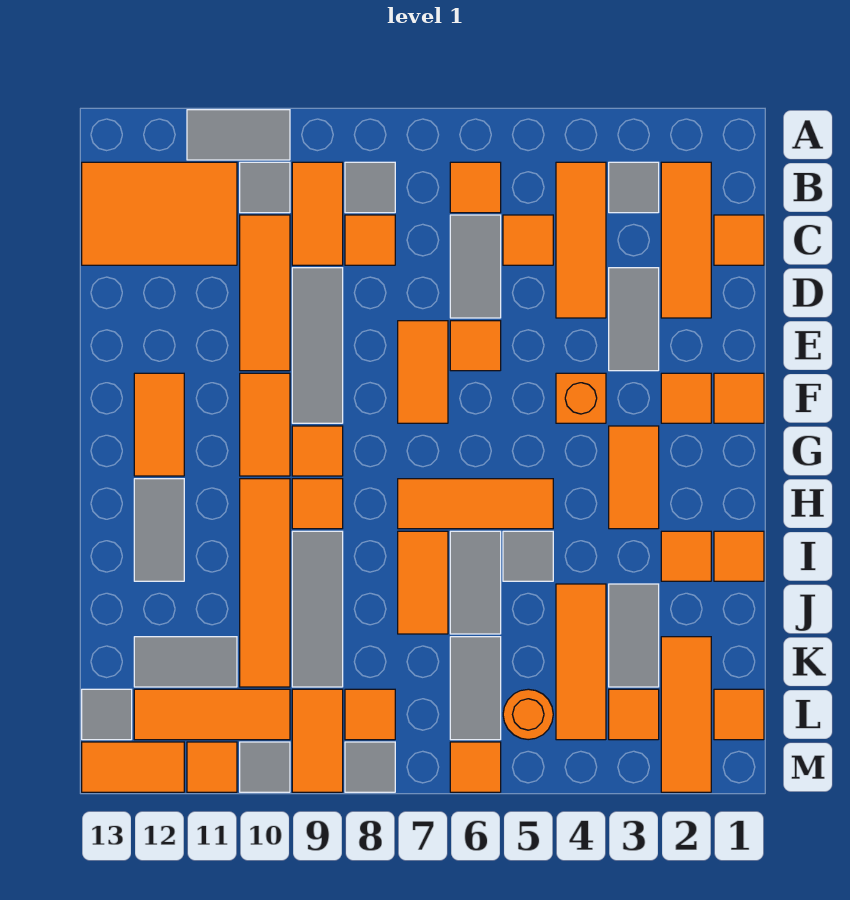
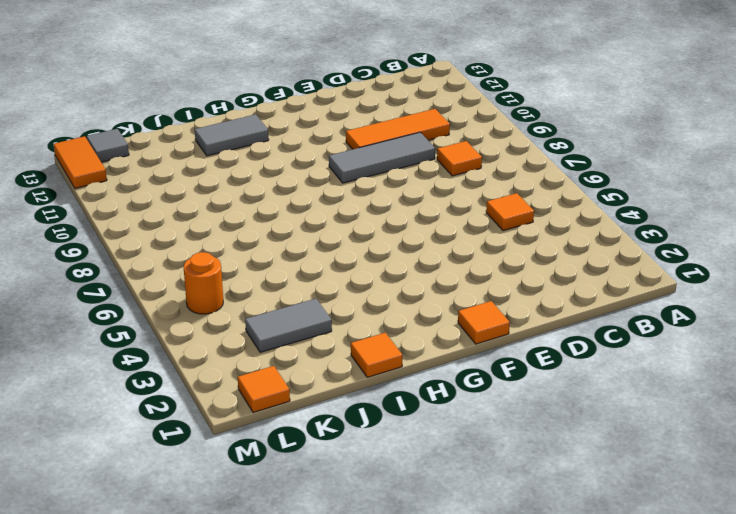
none -> grey tile A10:A11 level 1
none -> orange tile B2:D2 level 1
none -> grey tile B3 level 1
none -> orange tile B4:D4 level 1

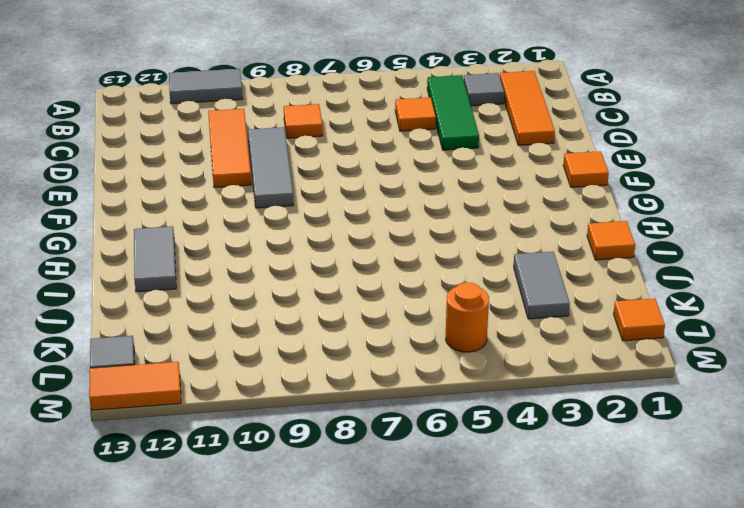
green tile B4:D4 level 1 -> orange tile B4:D4 level 1
none -> orange tile B6 level 1
none -> grey tile B8 level 1
none -> orange tile B9:C9 level 1
none -> grey tile B10 level 1

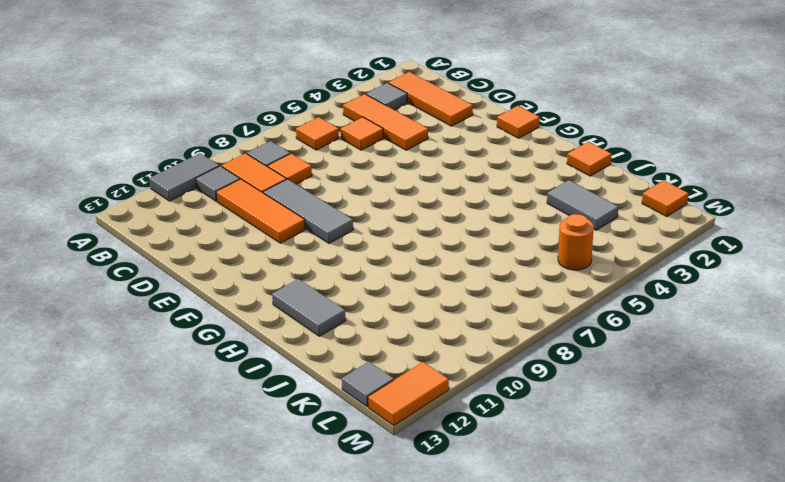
none -> orange tile B11:C13 level 1
none -> orange tile C1 level 1
none -> grey tile C6:D6 level 1
none -> grey tile D3:E3 level 1

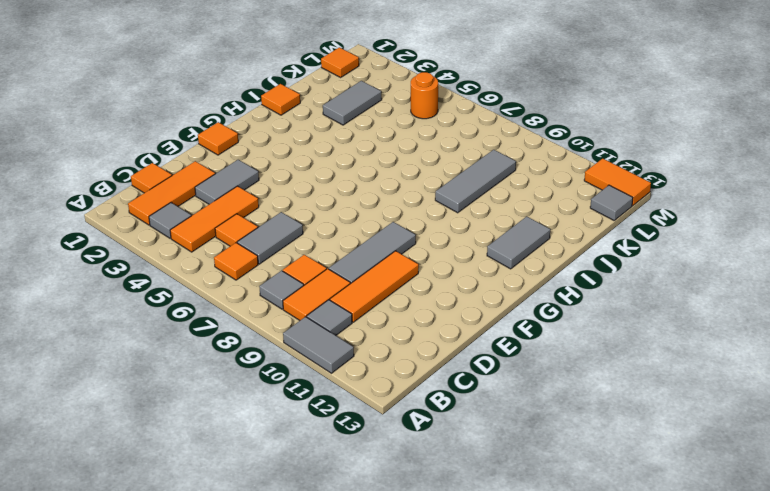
none -> orange tile B11:C13 level 1
none -> orange tile E6 level 1
none -> orange tile E7:F7 level 1
none -> orange tile F2 level 1

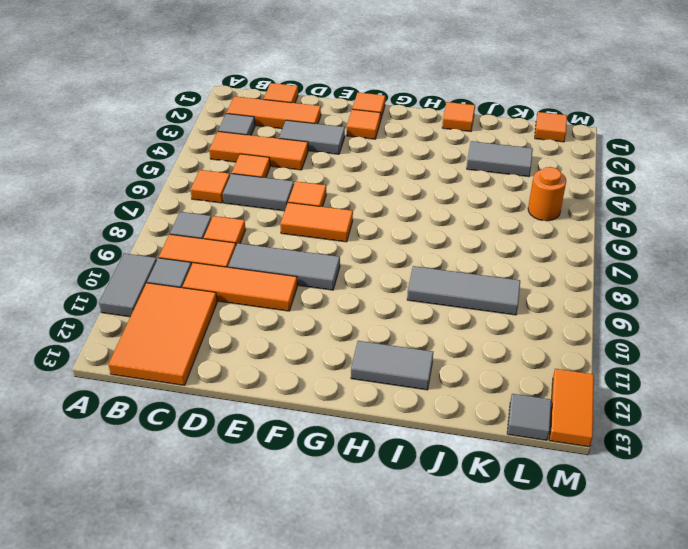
none -> orange brick F4 level 1
none -> orange tile F10:G10 level 1
none -> orange tile F12:G12 level 1
none -> orange tile G3:H3 level 1

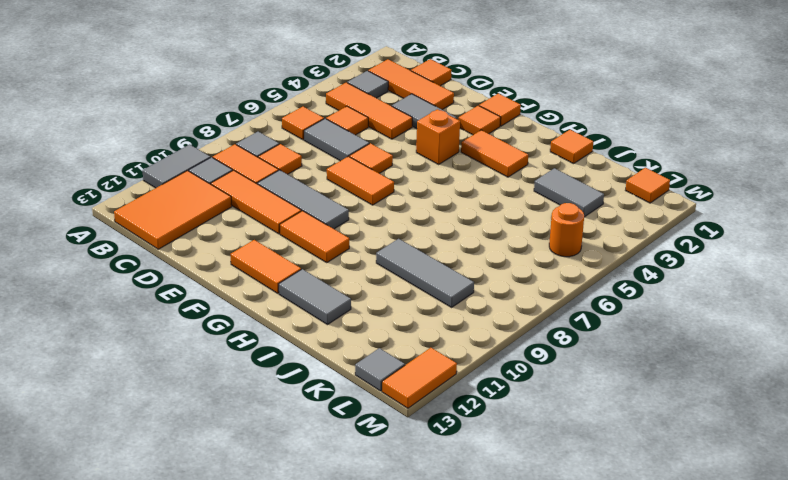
none -> orange tile G9 level 1
none -> orange tile H5:H7 level 1
none -> orange tile H9 level 1
none -> orange tile H10:K10 level 1

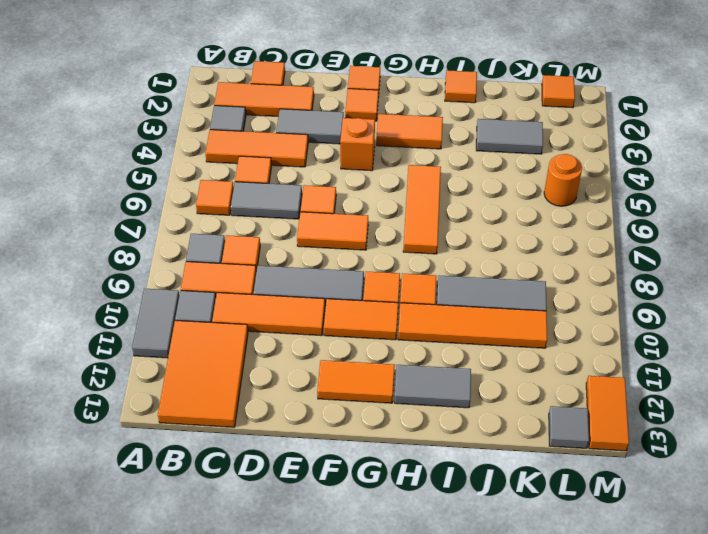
none -> orange tile I2 level 1
none -> grey tile I5 level 1
none -> grey tile I6:J6 level 1
none -> orange tile I7:J7 level 1

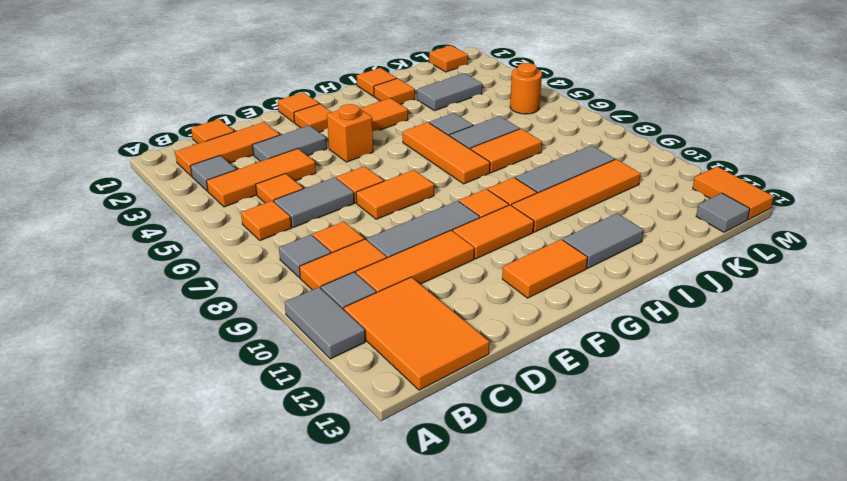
none -> orange tile J4:L4 level 1
none -> orange tile K2:M2 level 1
none -> grey tile K6:L6 level 1
none -> grey tile K11:K12 level 1

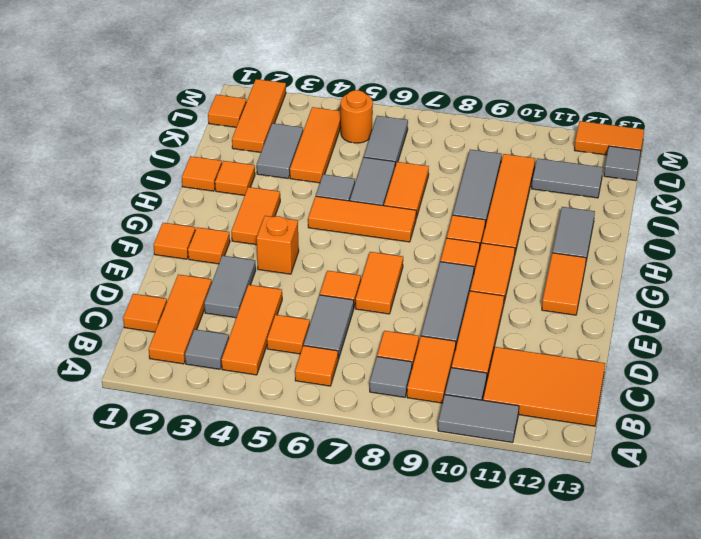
none -> orange tile L3 level 1
none -> orange tile L8 level 1
none -> orange tile L9:M9 level 1
none -> orange tile L10:L12 level 1

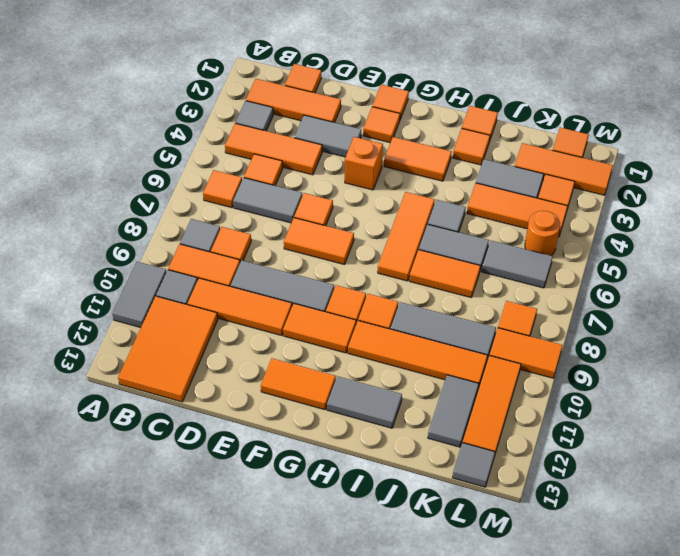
none -> orange tile M6 level 1
none -> grey tile M8 level 1
none -> grey tile M10 level 1
none -> orange tile M11 level 1

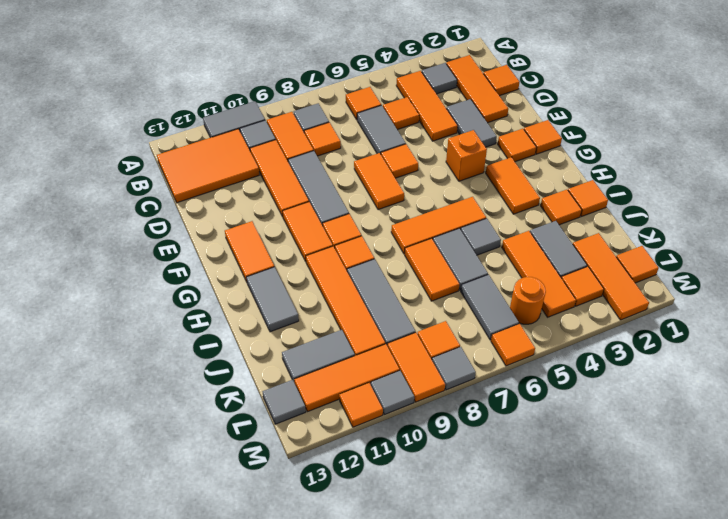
none -> orange tile M12:M13 level 1

